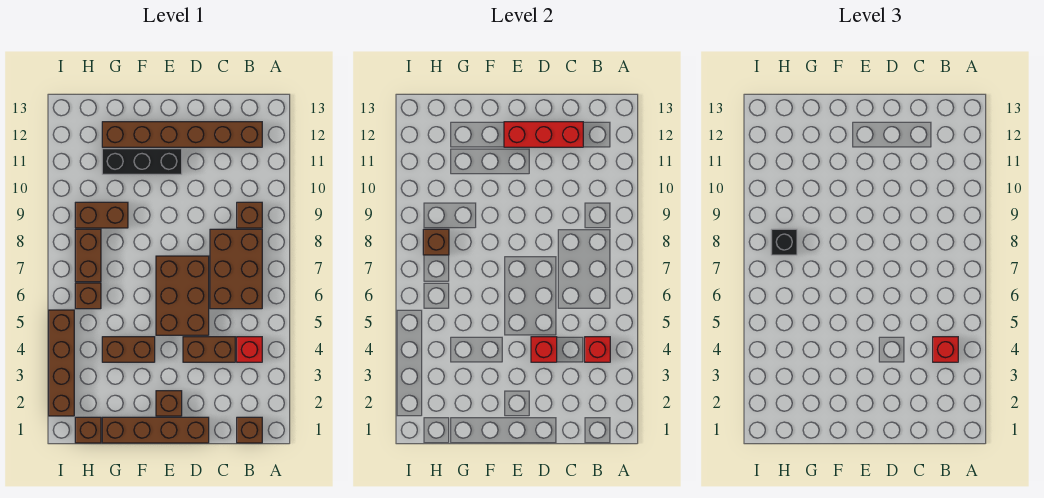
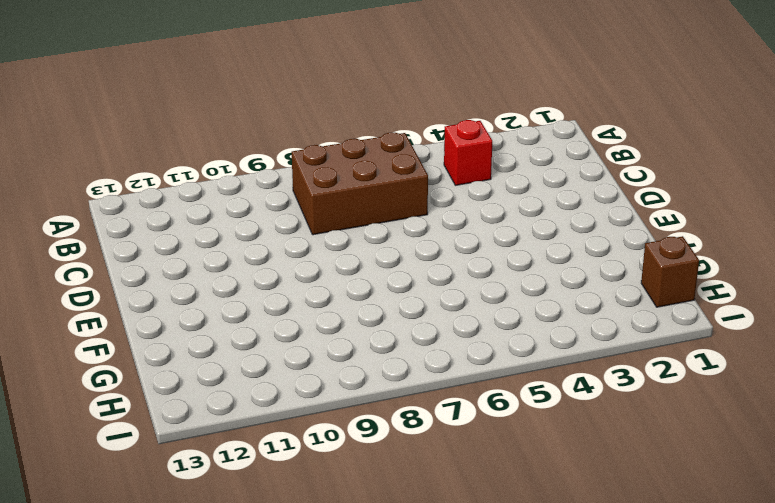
none -> brown brick B1 level 1
none -> brown brick B9 level 1
none -> brown brick B12:G12 level 1

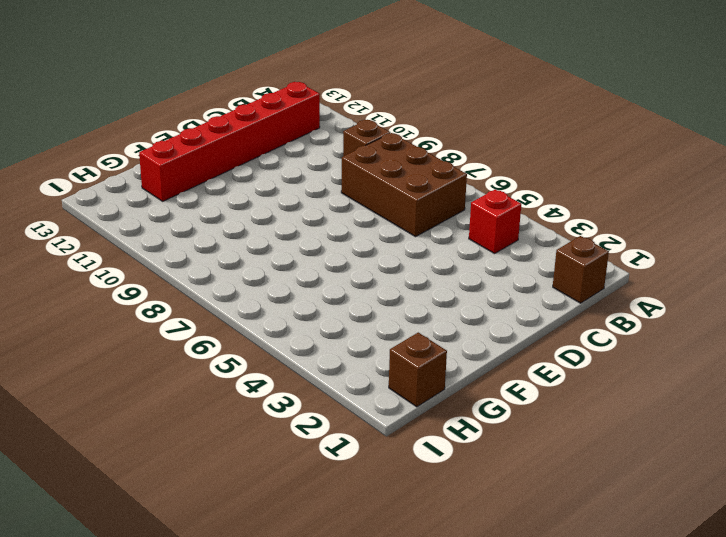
red brick B12:G12 level 1 -> brown brick B12:G12 level 1
none -> brown brick C4:D4 level 1
none -> brown brick D1:G1 level 1
none -> brown brick D5:E7 level 1

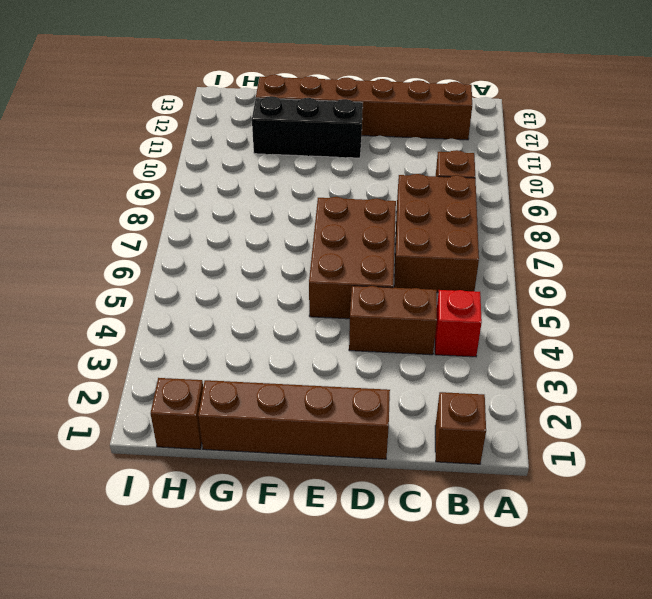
none -> brown brick E2 level 1
none -> brown brick F4:G4 level 1
none -> brown brick G9:H9 level 1

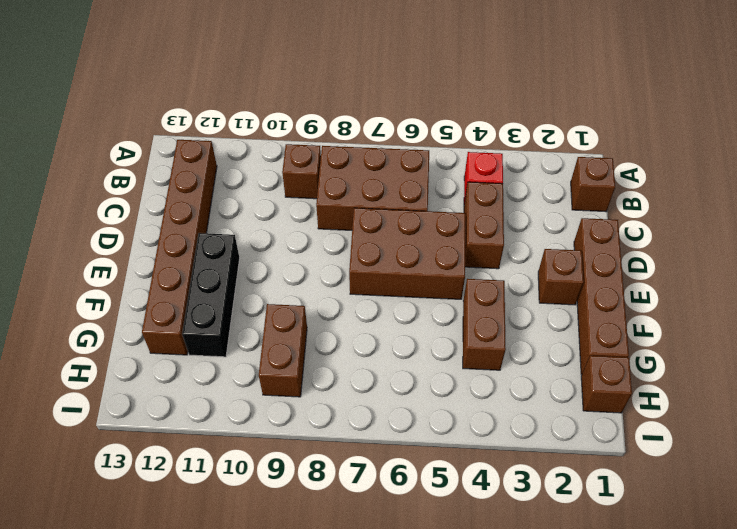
none -> brown brick H6 level 1
none -> brown brick H7:H8 level 1
none -> brown brick I2:I5 level 1

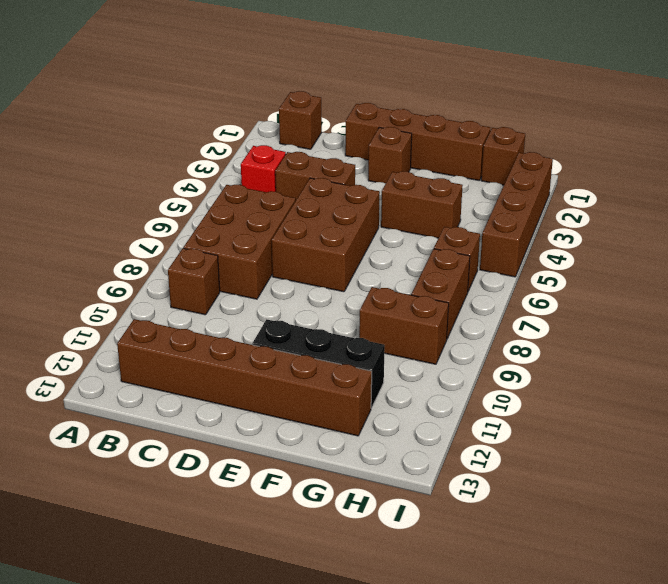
none -> red brick B4 level 2
none -> red brick C12:E12 level 2
none -> red brick D4 level 2

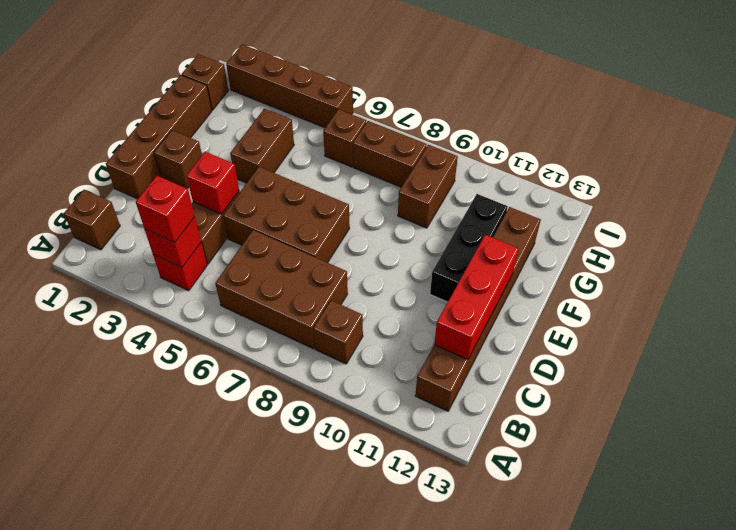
none -> brown brick H8 level 2
none -> black brick H8 level 3

